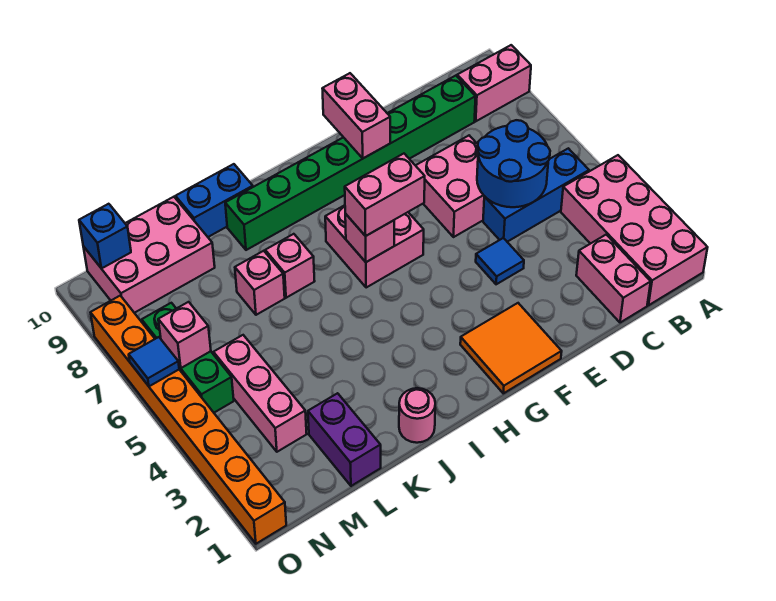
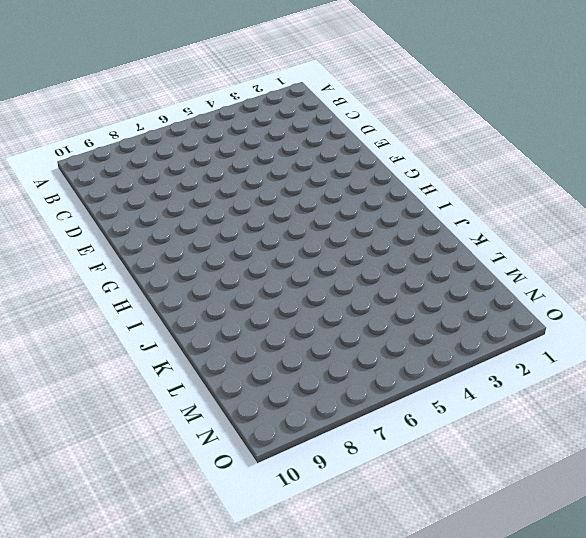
none -> pink brick A1:B4 level 1
none -> pink brick A9:B9 level 1
none -> blue brick B5:D5 level 1

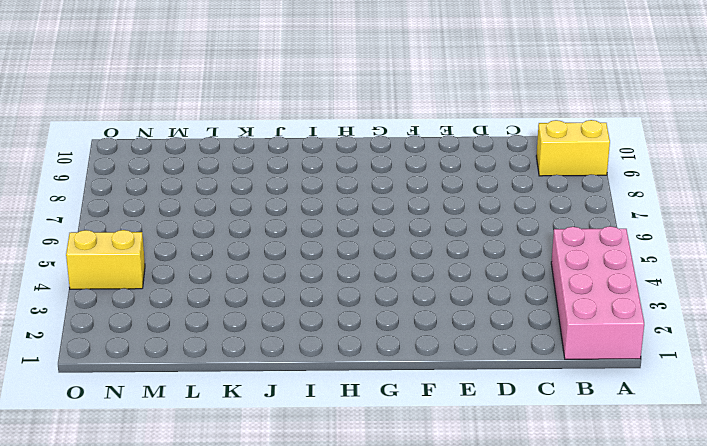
yellow brick A9:B9 level 1 -> pink brick A9:B9 level 1
yellow brick N4:O4 level 1 -> orange brick O1:O8 level 1
none -> blue brick B5:D5 level 1
none -> pink brick C1:C2 level 1
none -> green brick C9:J9 level 1

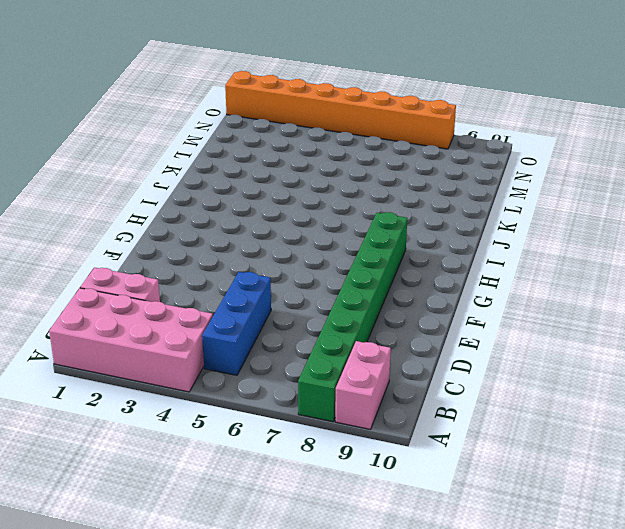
green brick A8:H8 level 1 -> green brick C9:J9 level 1
none -> pink brick D6:E7 level 1
none -> blue tile E4 level 1
none -> orange tile F1:G2 level 1

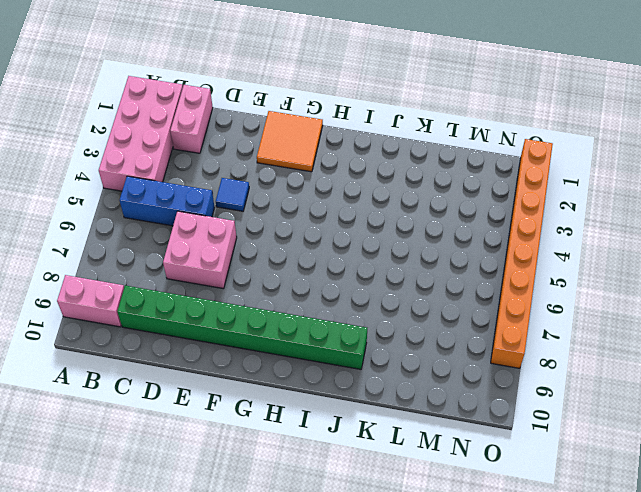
none -> pink brick G6:H7 level 1
none -> pink round brick J1 level 1
none -> pink brick J7 level 1

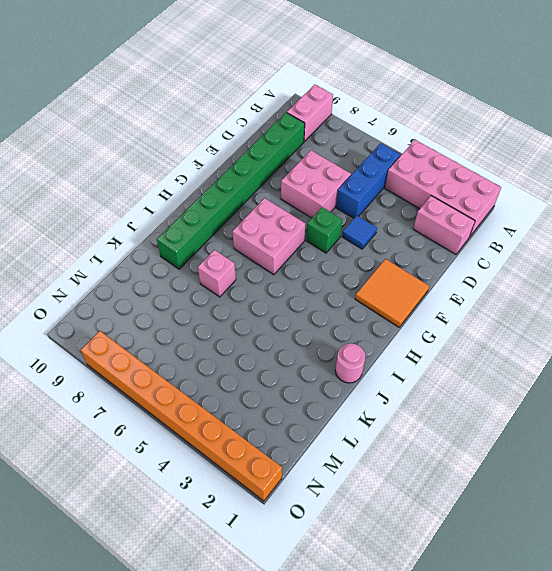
green brick F5 level 1 -> none
none -> blue brick J10:K10 level 1
none -> pink brick K7 level 1
none -> purple brick L1:L2 level 1

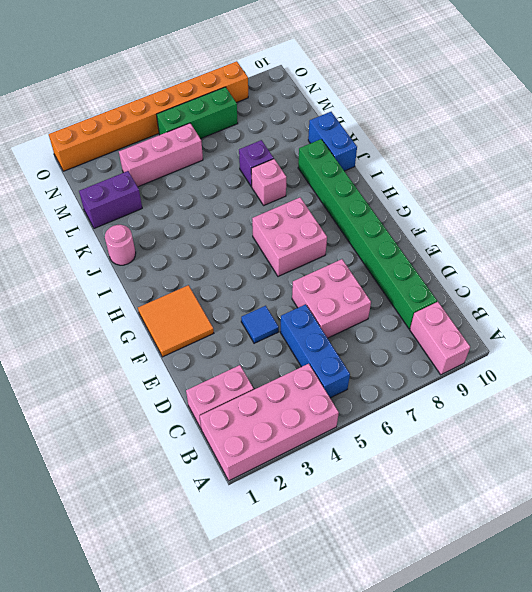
purple brick K7 level 1 -> pink brick K7 level 1
none -> pink brick L9:N10 level 1
none -> blue round brick C5:D6 level 2
none -> pink brick F9:F10 level 2

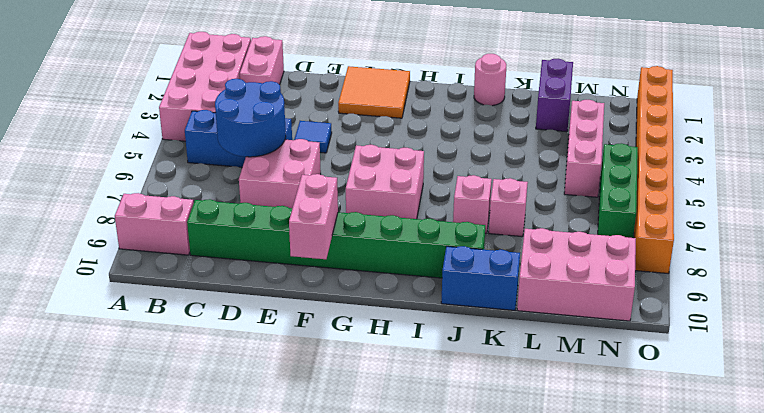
none -> pink brick H6 level 2
none -> pink brick N6 level 2
none -> blue brick N10 level 2

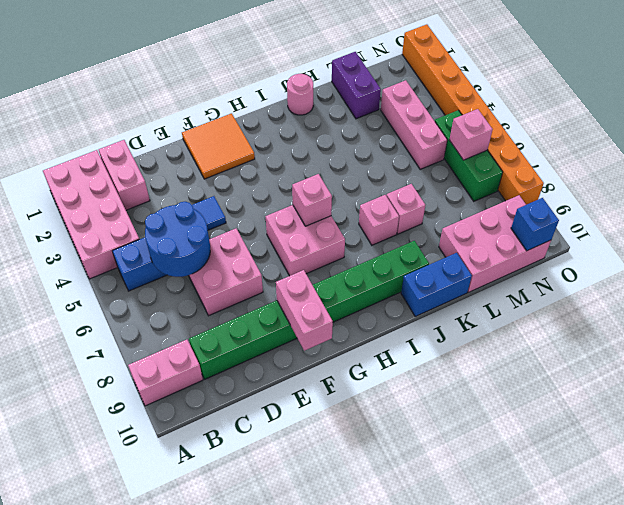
none -> blue tile O6 level 2
none -> pink brick G6:H6 level 3

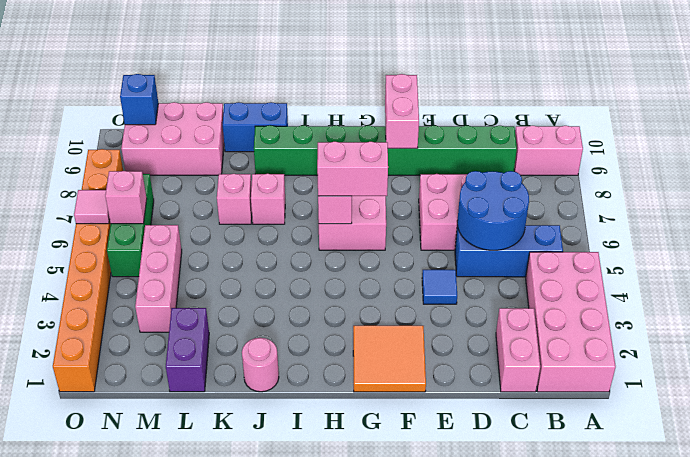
pink tile O6 level 2 -> blue tile O6 level 2

